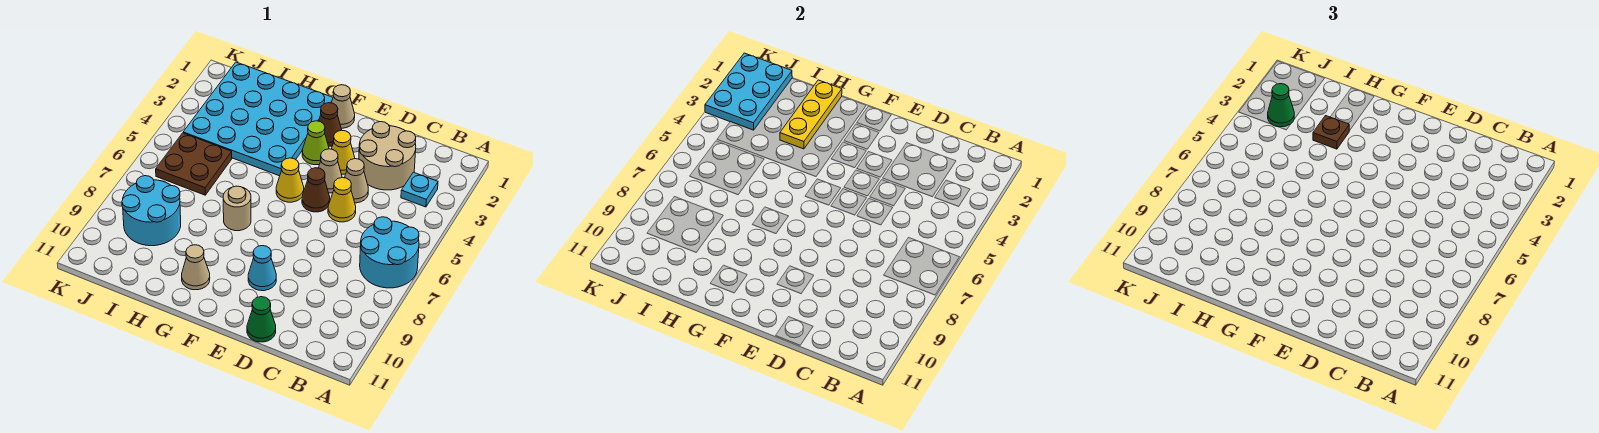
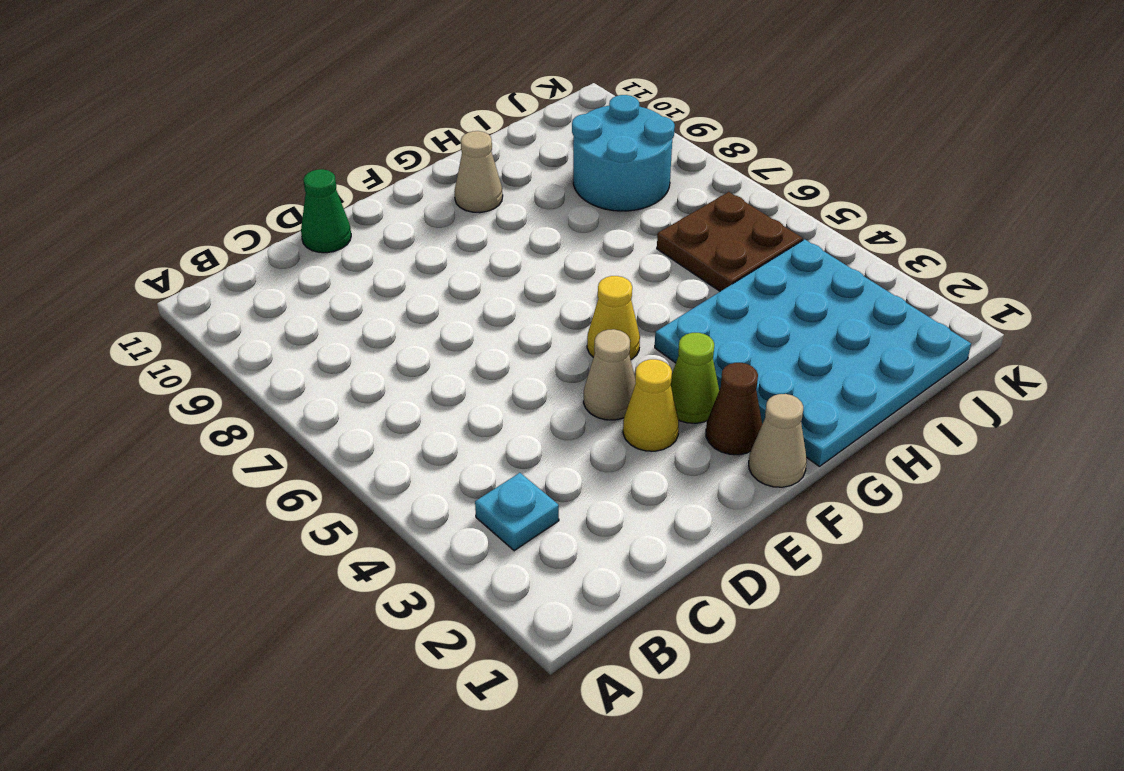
none -> cyan round brick A6:B7 level 1
none -> tan round brick C2:D3 level 1
none -> tan cone D4 level 1

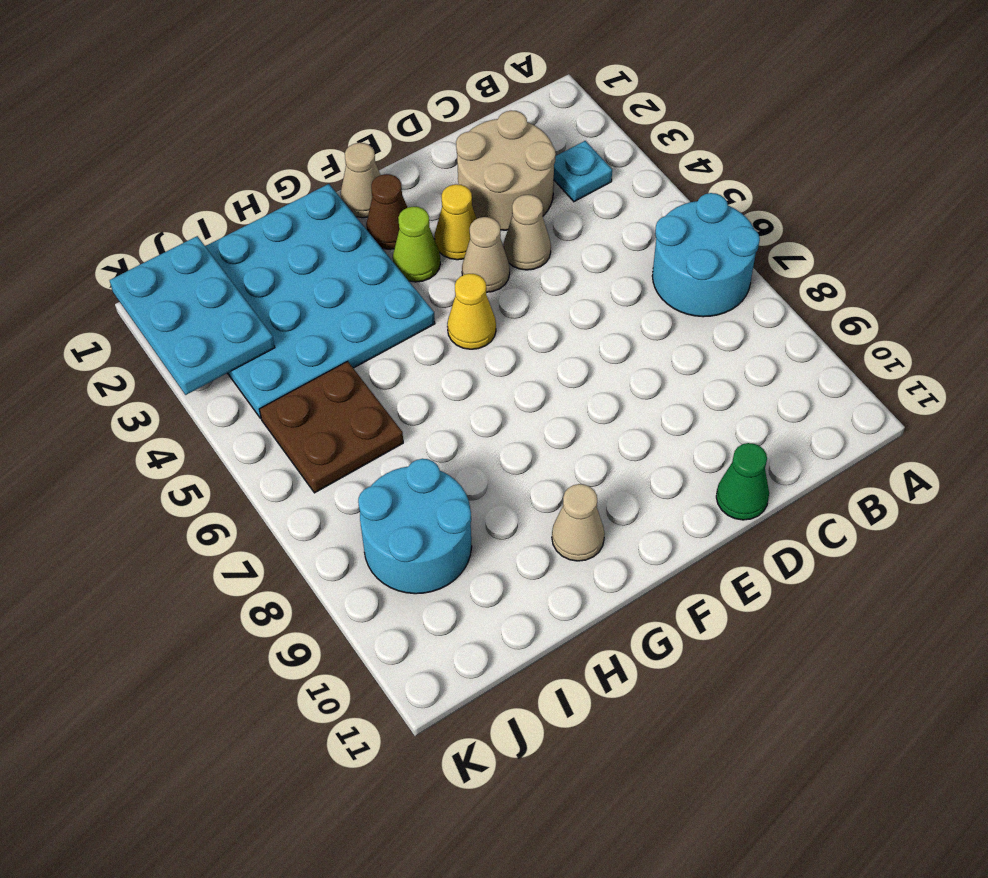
none -> yellow cone D5 level 1
none -> brown cone E5 level 1
none -> cyan cone E9 level 1

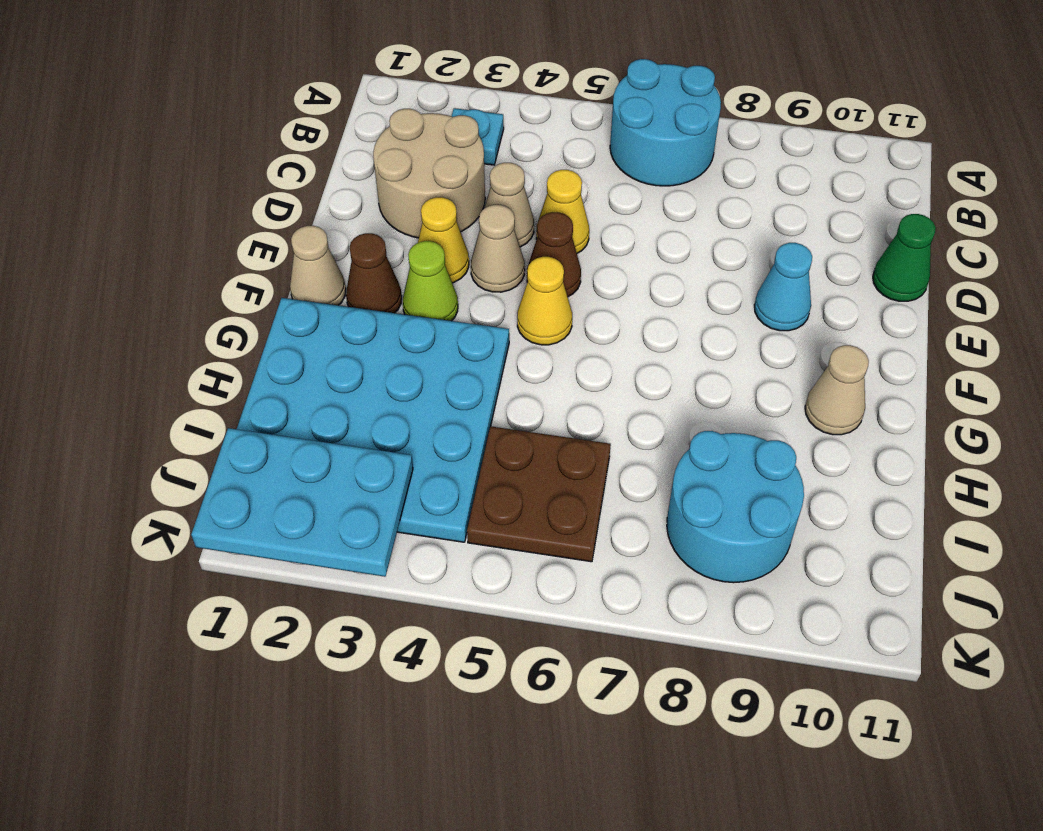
none -> tan round brick G7 level 1
none -> yellow plate H1:H3 level 2
none -> brown plate H3 level 3

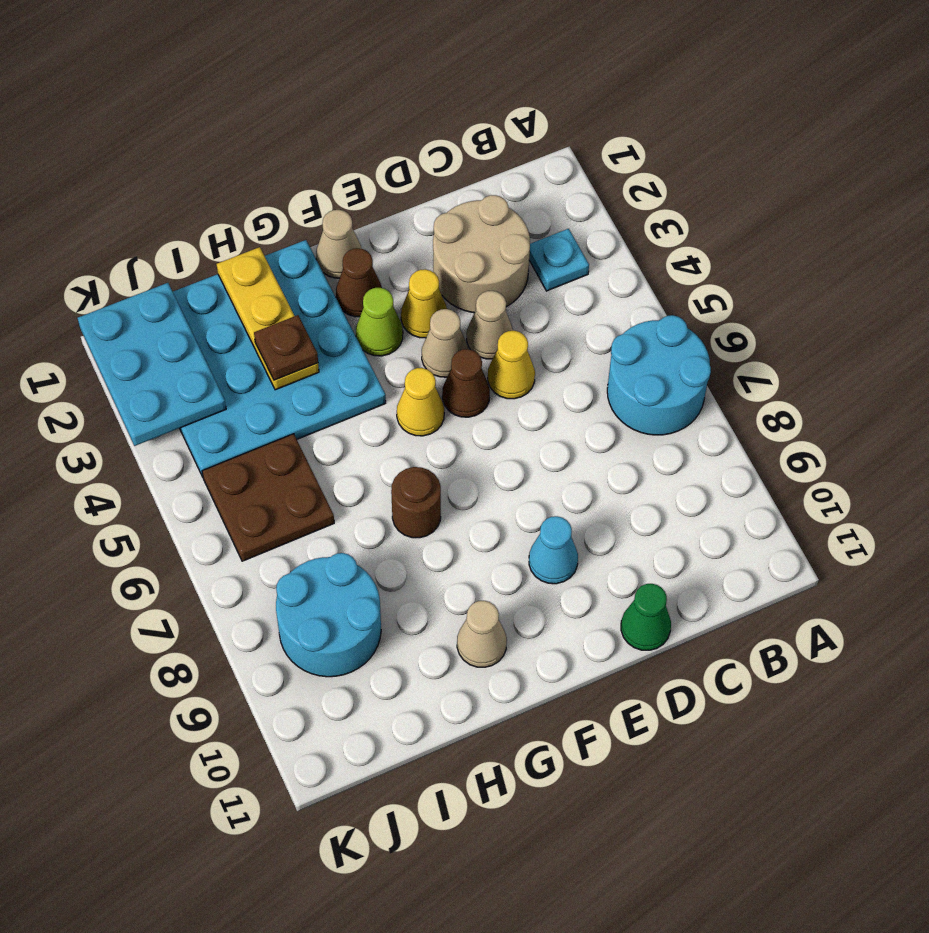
brown round brick G7 level 1 -> tan round brick G7 level 1
none -> green cone J3 level 3

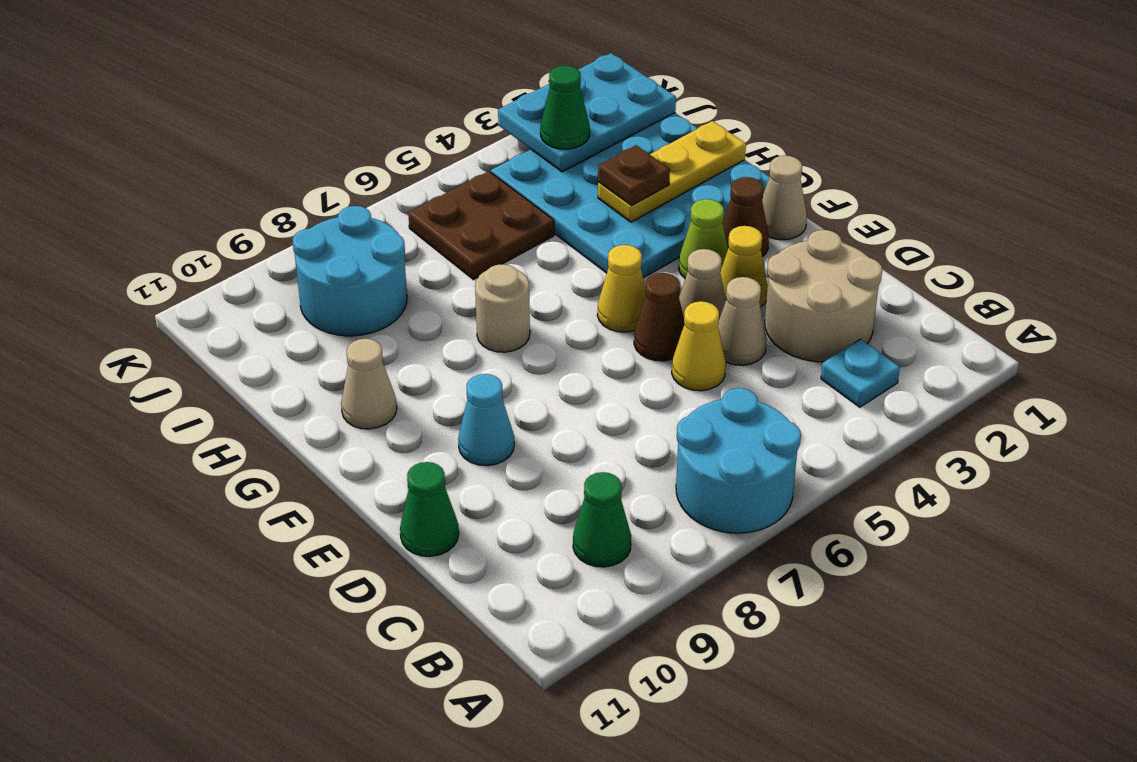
green cone B9 level 1 -> none

